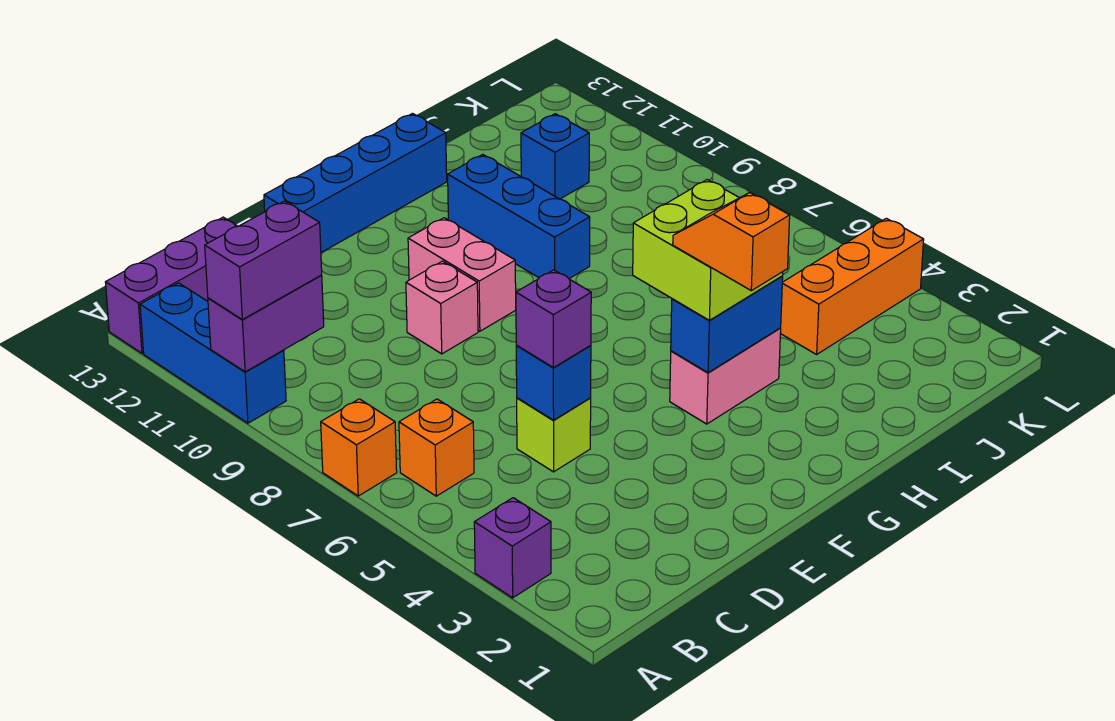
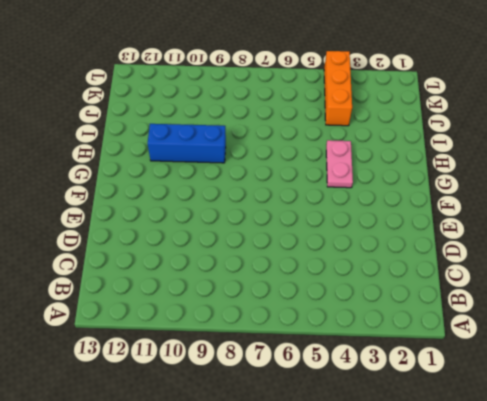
pink plate G4:H4 level 1 -> pink brick G4:H4 level 1
none -> purple brick A3 level 1
none -> orange brick A7 level 1
none -> blue brick A10:A12 level 1

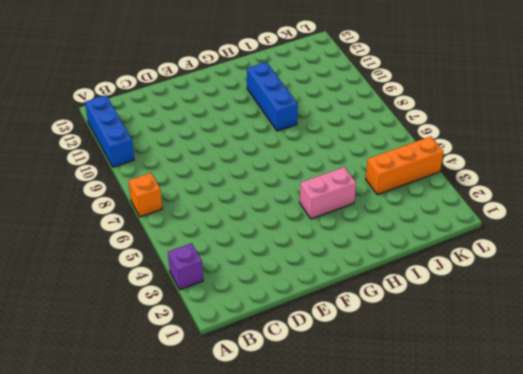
none -> purple brick A13:C13 level 1
none -> orange brick B6 level 1
none -> lime brick D5 level 1

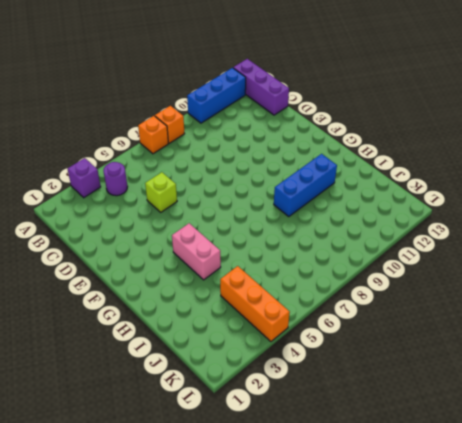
orange brick A8 level 1 -> orange brick B6 level 1
purple round brick B4 level 1 -> none
none -> pink brick E9 level 1
none -> blue brick E13:H13 level 1
none -> pink brick F9:F10 level 1

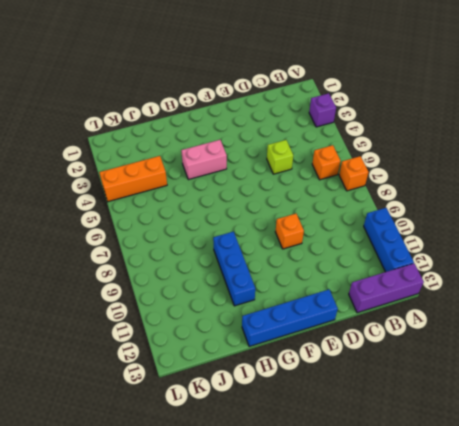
orange brick E9 level 1 -> pink brick E9 level 1
none -> pink brick F9:F10 level 1
none -> blue brick J11 level 1
none -> purple brick A10:B10 level 2

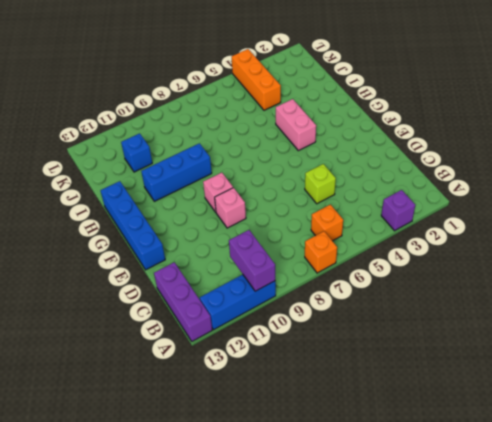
pink brick F9 level 1 -> pink brick F9:F10 level 1
none -> blue brick D5 level 2
none -> blue brick G4:H4 level 2
none -> purple brick A10:B10 level 3

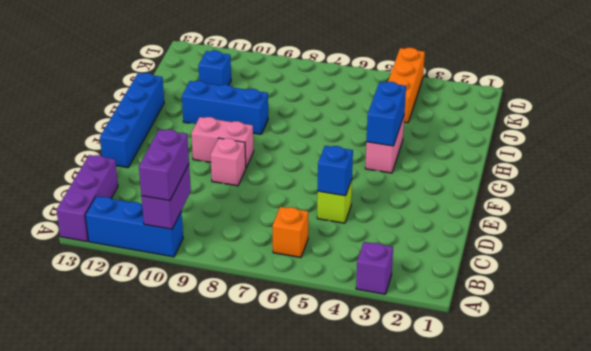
none -> orange brick A7 level 1
none -> purple brick D5 level 3
none -> lime brick G4:H5 level 3

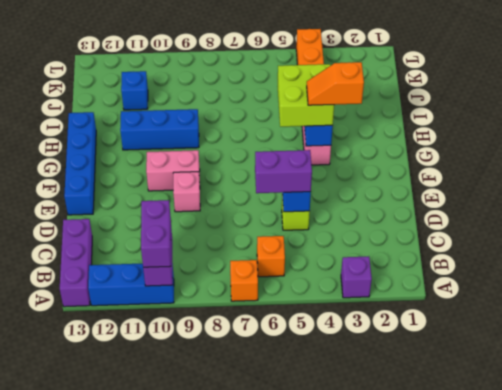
purple brick D5:D6 level 3 -> purple brick D5 level 3

